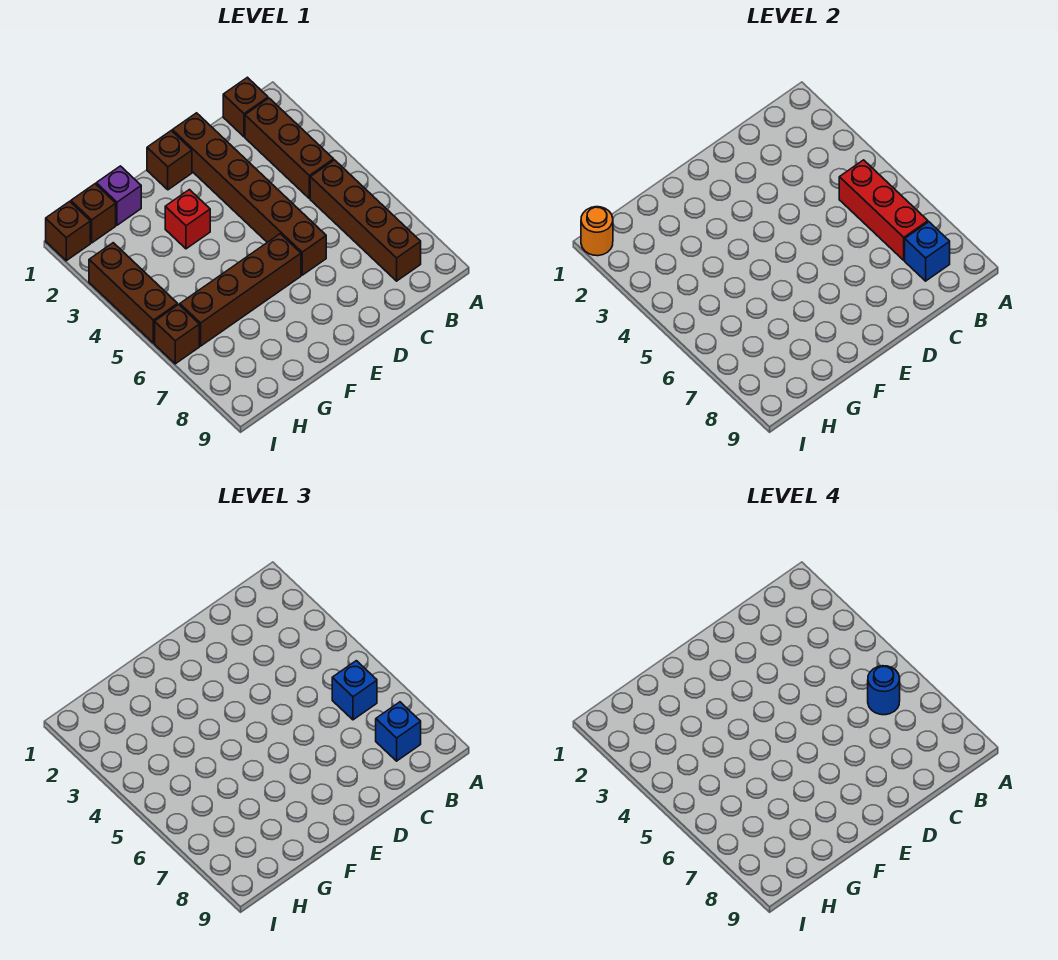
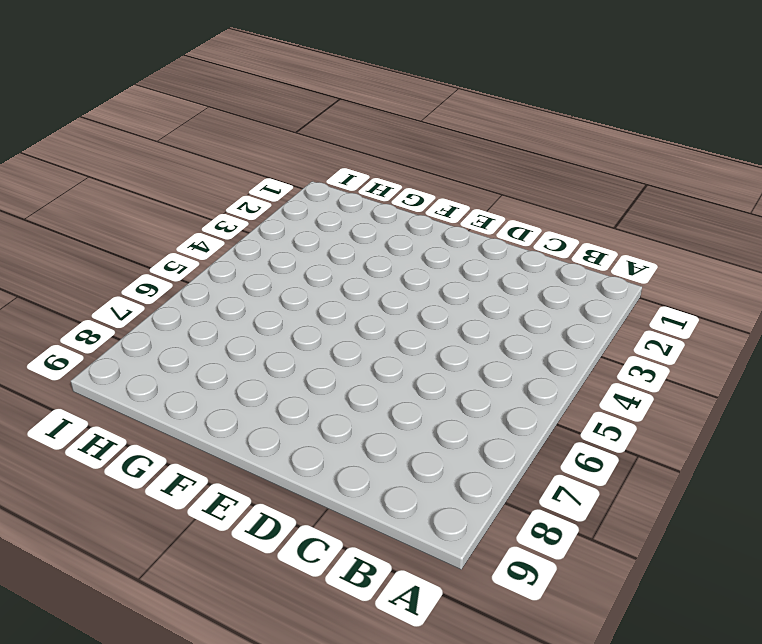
none -> brown brick B1 level 1
none -> brown brick B2:B4 level 1
none -> brown brick B5:B8 level 1

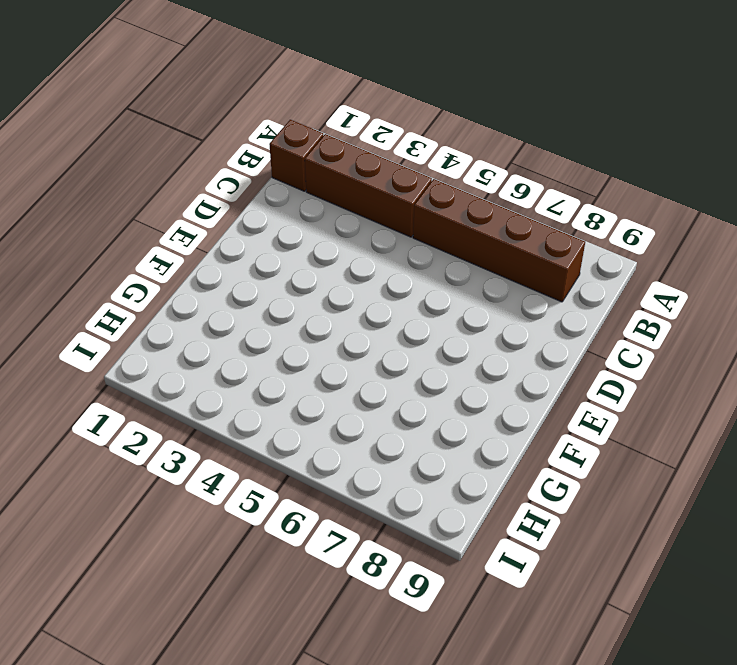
none -> brown brick D1:D6 level 1
none -> brown brick E1 level 1
none -> brown brick E6:H6 level 1

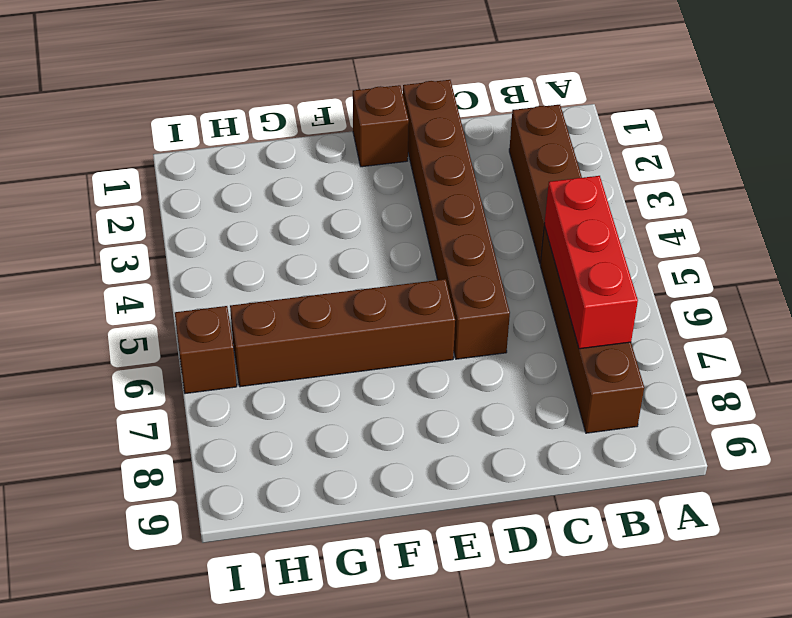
none -> brown brick B1 level 1
none -> red brick F3 level 1
none -> purple brick G1 level 1

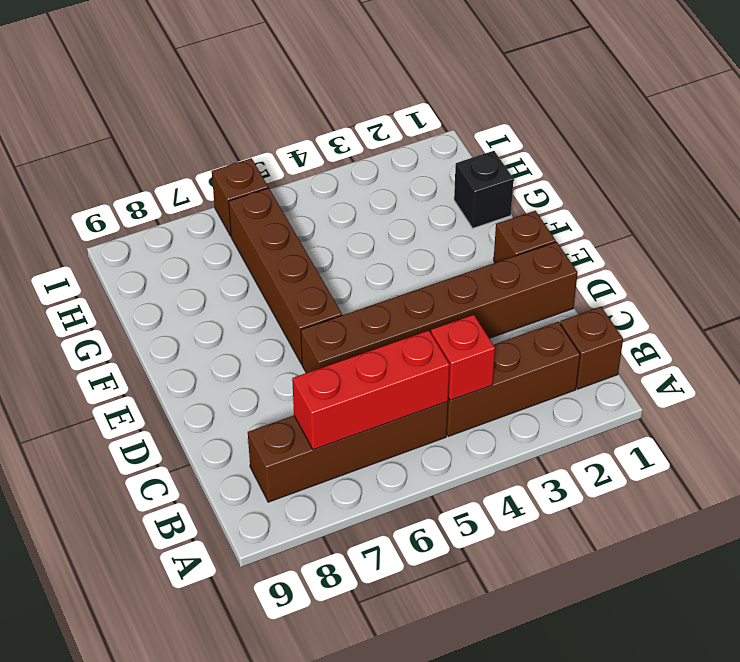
red brick B4 level 2 -> red brick F3 level 1
black brick G1 level 1 -> purple brick G1 level 1
none -> brown brick H1 level 1
none -> brown brick I1 level 1
none -> brown brick I3:I5 level 1

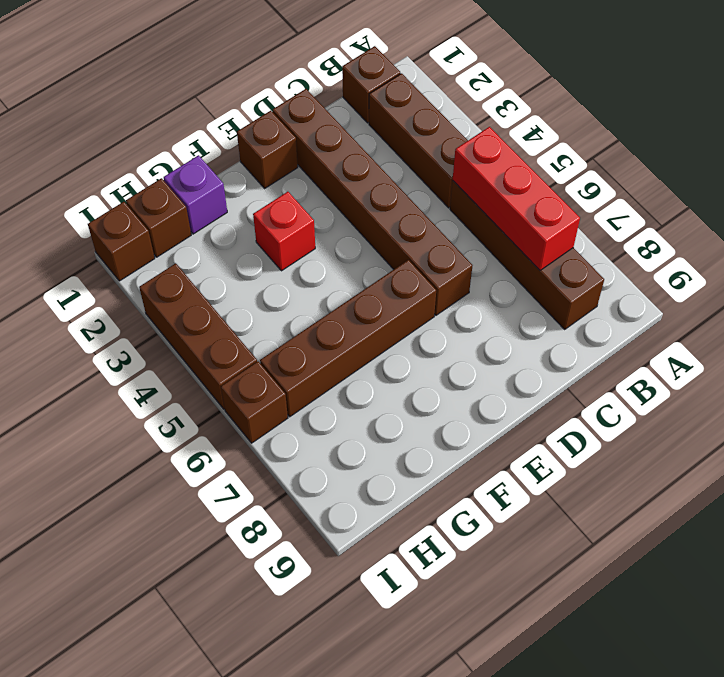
none -> blue brick B8 level 2
none -> orange round brick I1 level 2
none -> blue brick B6 level 3

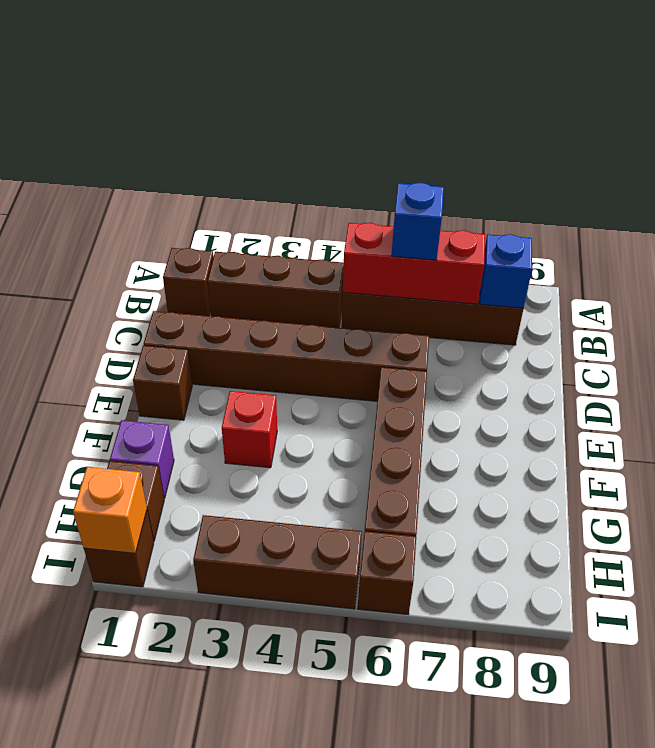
orange brick I1 level 2 -> orange round brick I1 level 2
none -> blue brick B8 level 3
none -> blue round brick B6 level 4

